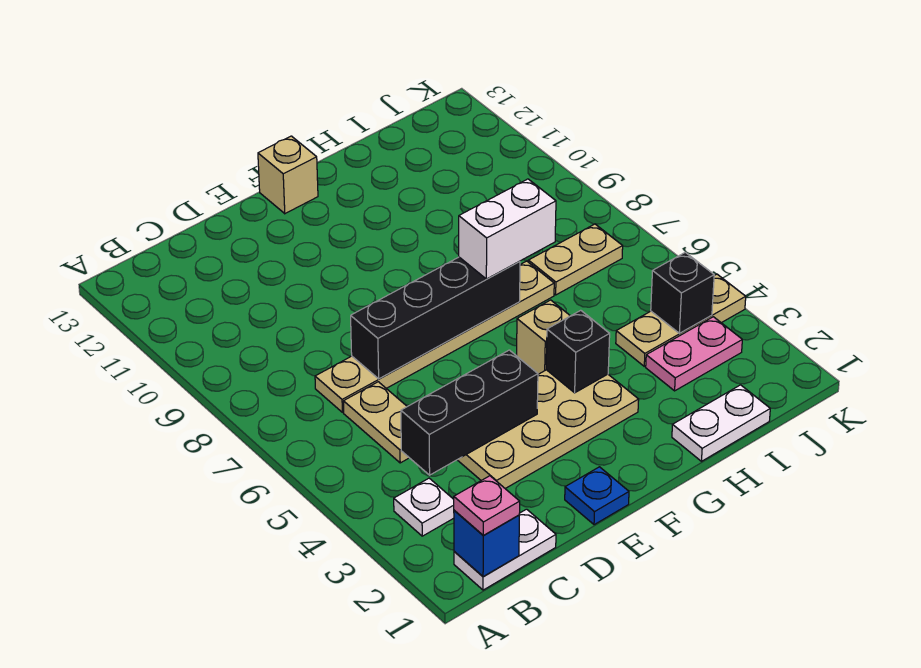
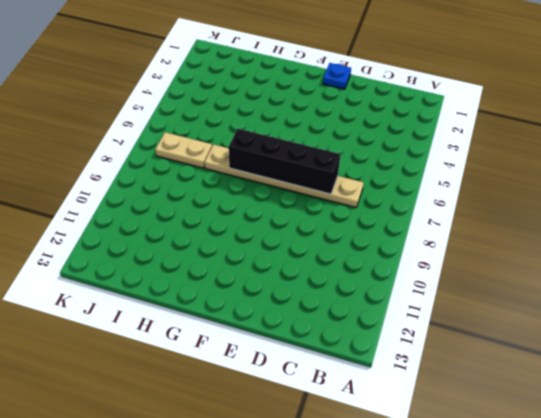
none -> white plate B1:C1 level 1
none -> white plate B3 level 1
none -> tan plate C5:C6 level 1

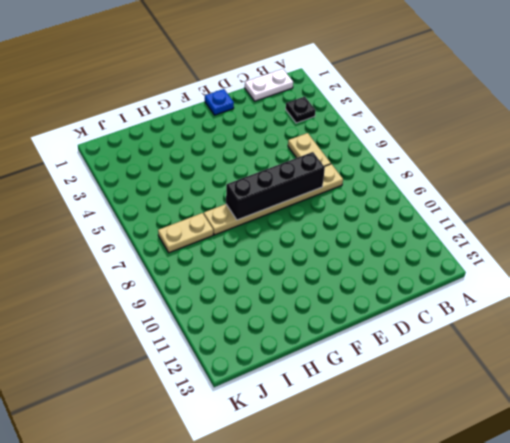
black plate B3 level 1 -> white plate B3 level 1
none -> tan plate D3:G4 level 1
none -> tan brick F13 level 1
none -> tan brick G5 level 1

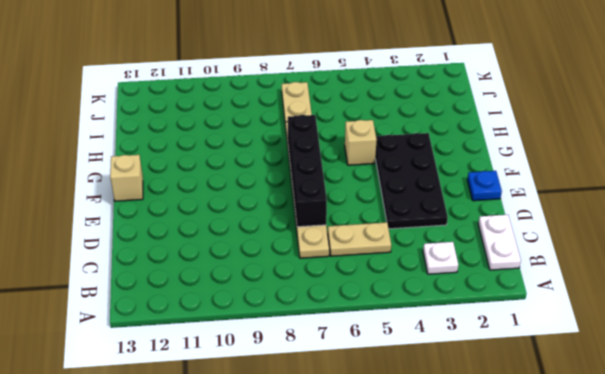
black plate D3:G4 level 1 -> tan plate D3:G4 level 1
none -> white plate H1:I1 level 1
none -> pink plate I3:J3 level 1
none -> tan plate I4:K4 level 1

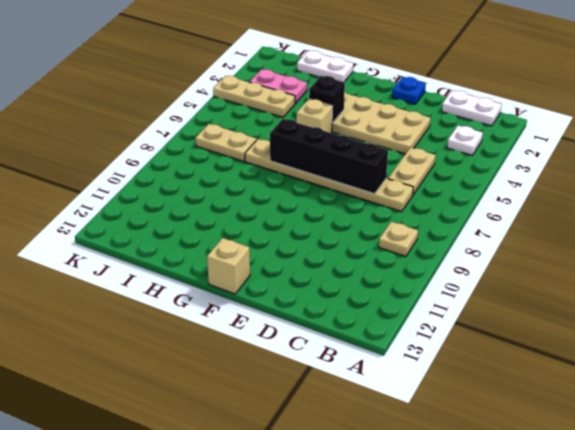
tan plate B9 level 1 -> none
none -> blue brick B1 level 2
none -> black brick C4:E4 level 2
none -> black brick J4 level 2

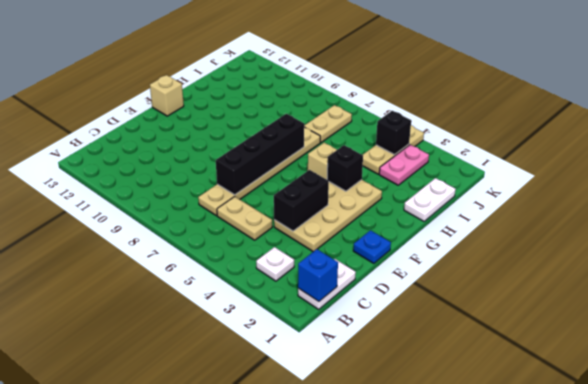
black brick D4:E4 level 2 -> black brick C4:E4 level 2
none -> pink plate B1 level 3
none -> white brick G7:H7 level 3

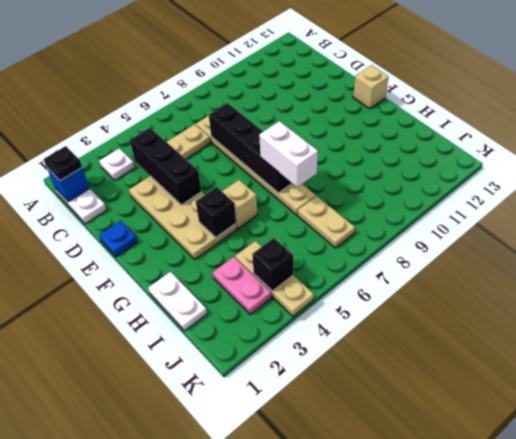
black plate B1 level 3 -> pink plate B1 level 3

